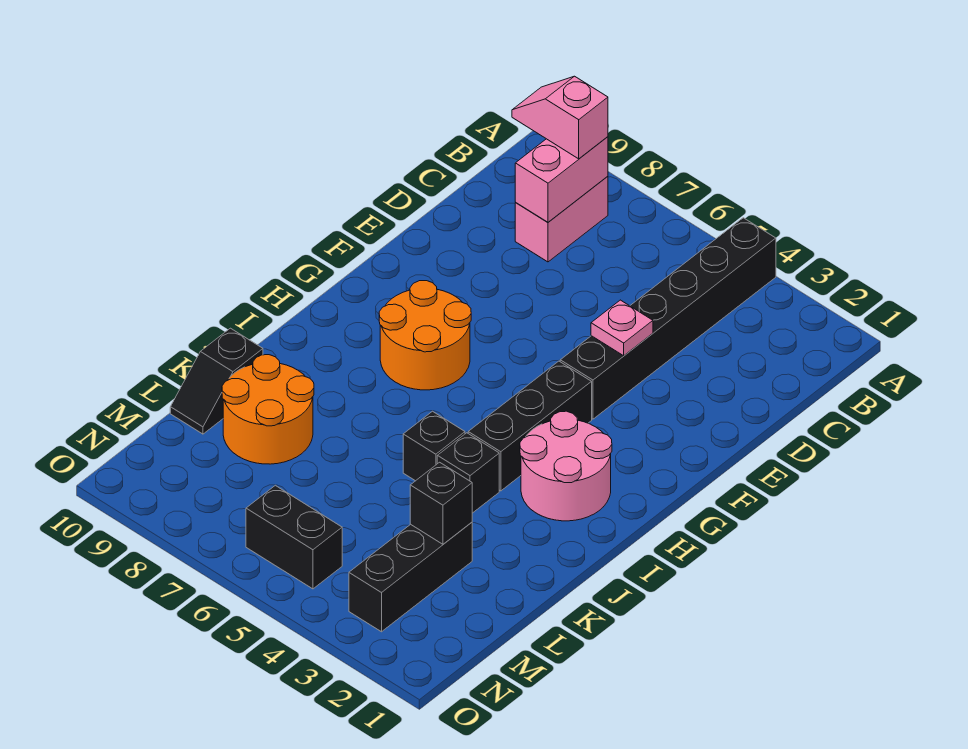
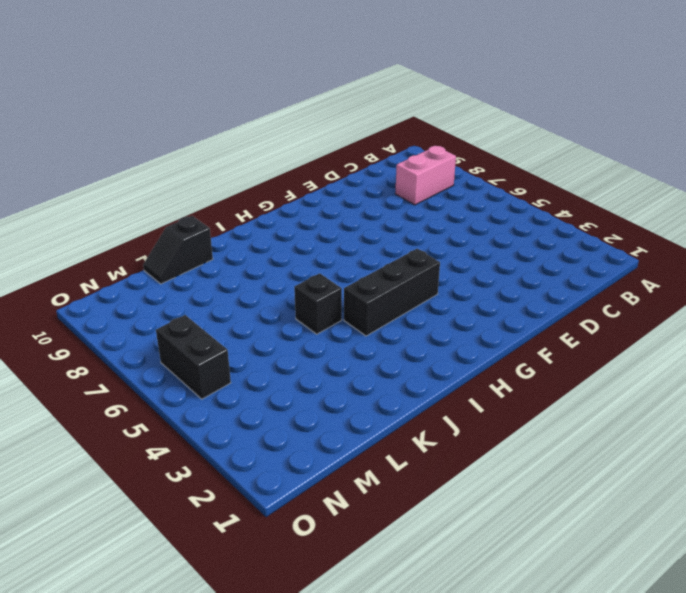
none -> black brick A4:F4 level 1
none -> orange round brick G7:H8 level 1
none -> pink round brick H2:I3 level 1

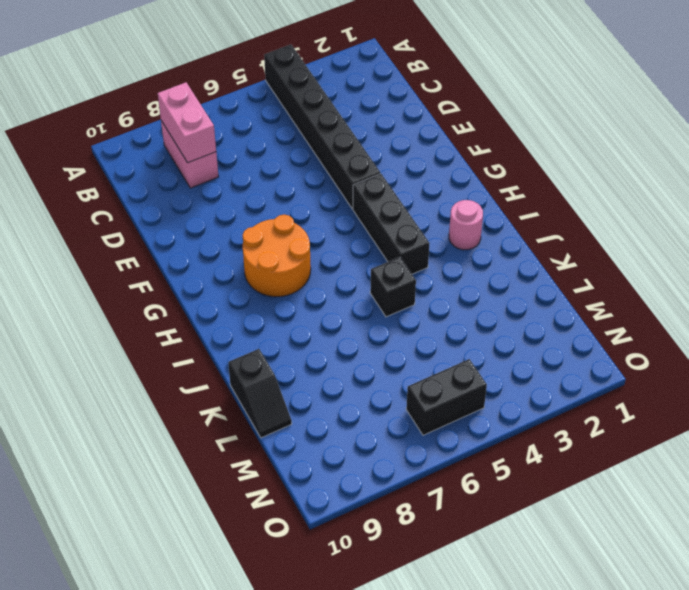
pink round brick I2 level 1 -> pink round brick H2:I3 level 1
none -> black brick J4 level 1
none -> orange round brick K8:L9 level 1
none -> black brick L3:N3 level 1

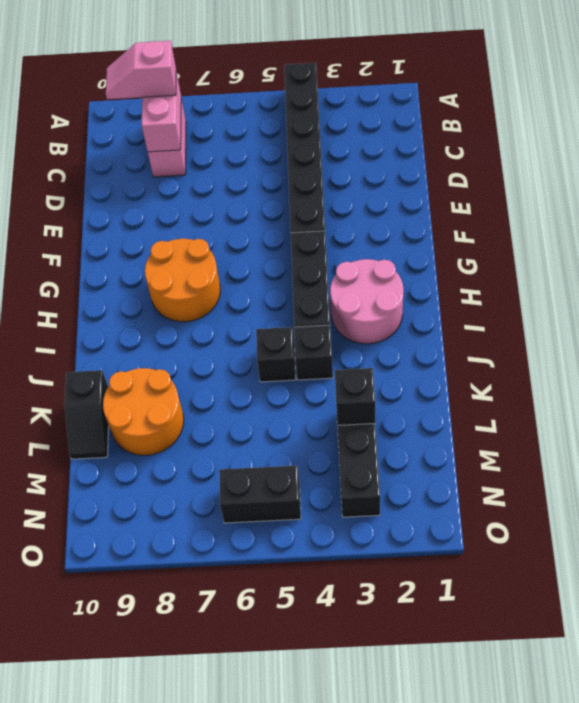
none -> pink plate E4 level 2

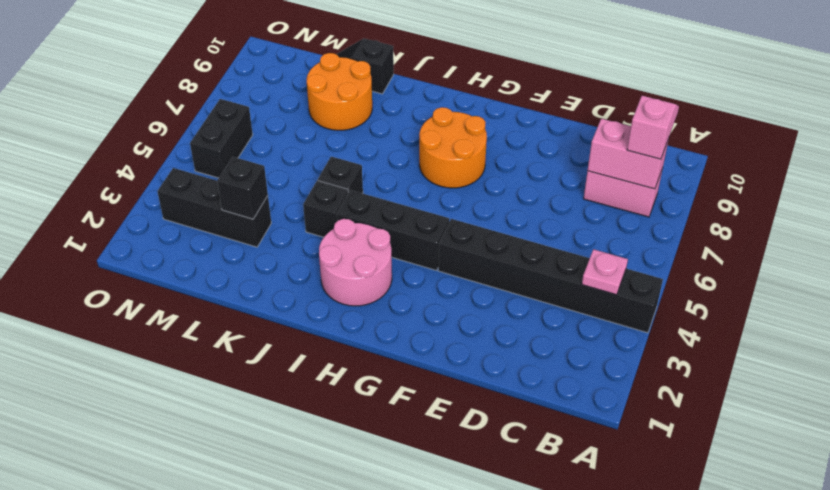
pink plate B4 level 2 -> pink plate E4 level 2

